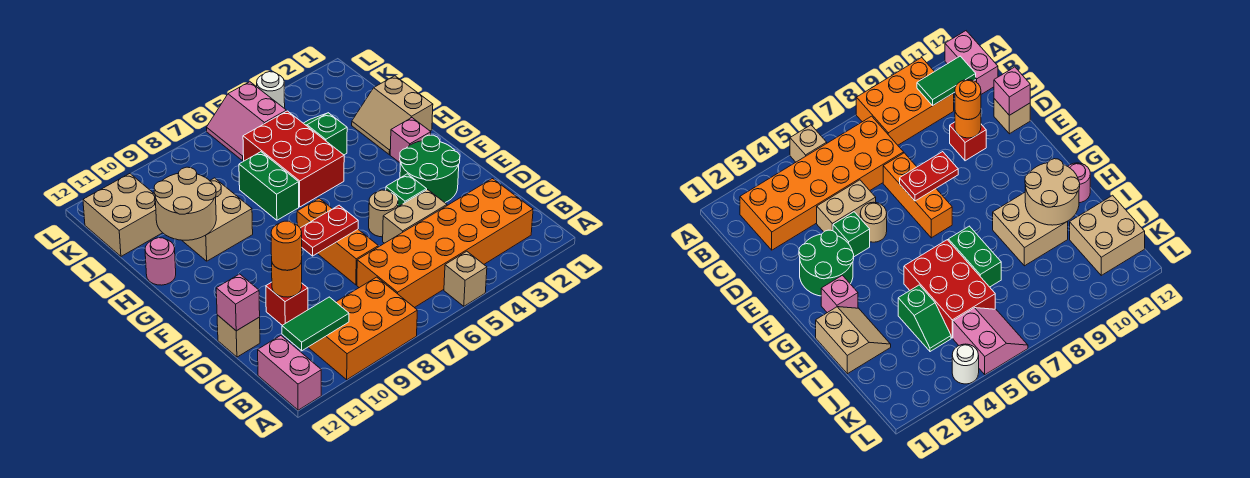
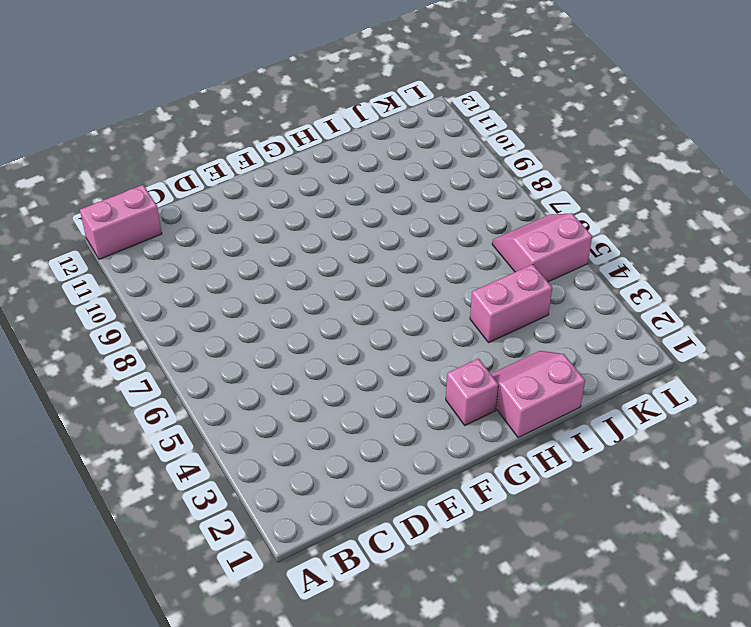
pink slope H1:I2 level 1 top 1 -> tan slope H1:I2 level 1 top 1
pink brick I4:J4 level 1 -> green slope I4:J4 level 1 top I
none -> tan brick A5 level 1
none -> orange brick A8:B10 level 1
none -> orange brick B2:C7 level 1

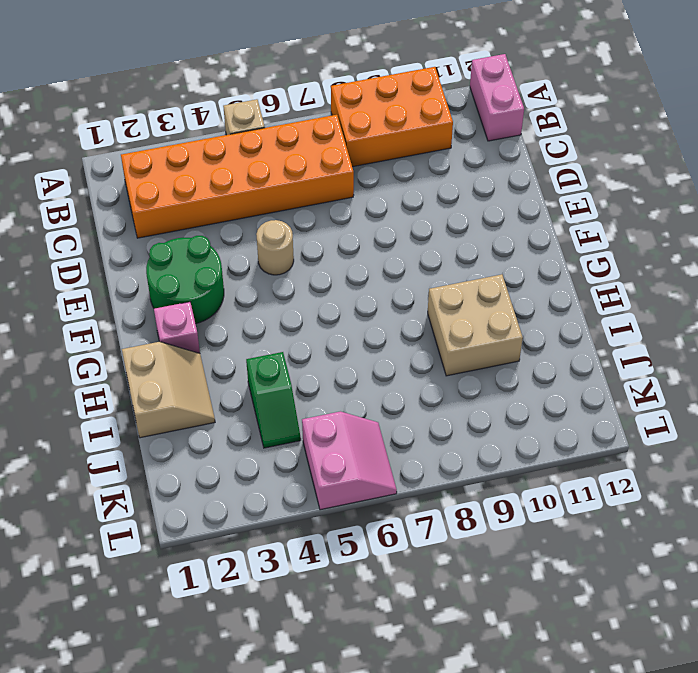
none -> tan brick D4:D5 level 1
none -> orange brick D7:F7 level 1
none -> red brick D10 level 1

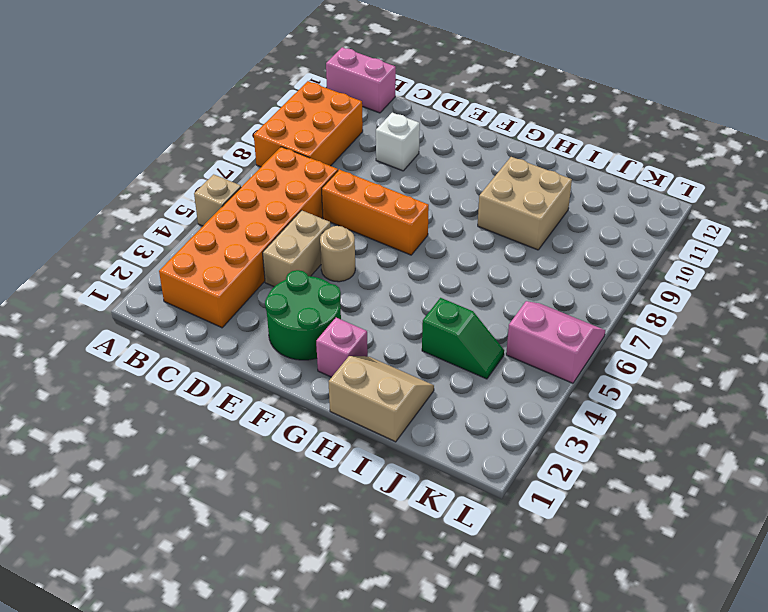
white brick D10 level 1 -> red brick D10 level 1
none -> tan brick D12 level 1
none -> green brick E4 level 1
none -> red brick H5:J6 level 1

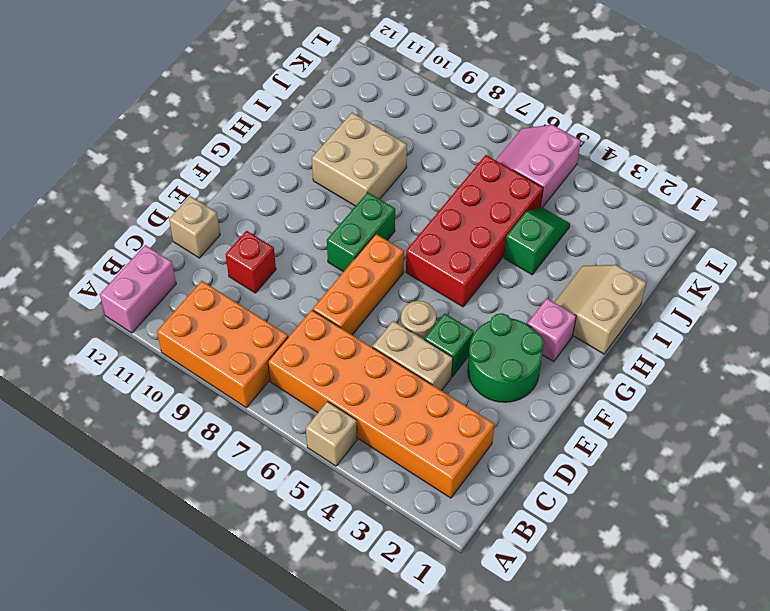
green brick F8:G8 level 1 -> green brick H7:I7 level 1
red brick G5:J6 level 1 -> red brick H5:J6 level 1
none -> pink round brick H12 level 1
none -> tan brick J11:K12 level 1
none -> white round brick L4 level 1

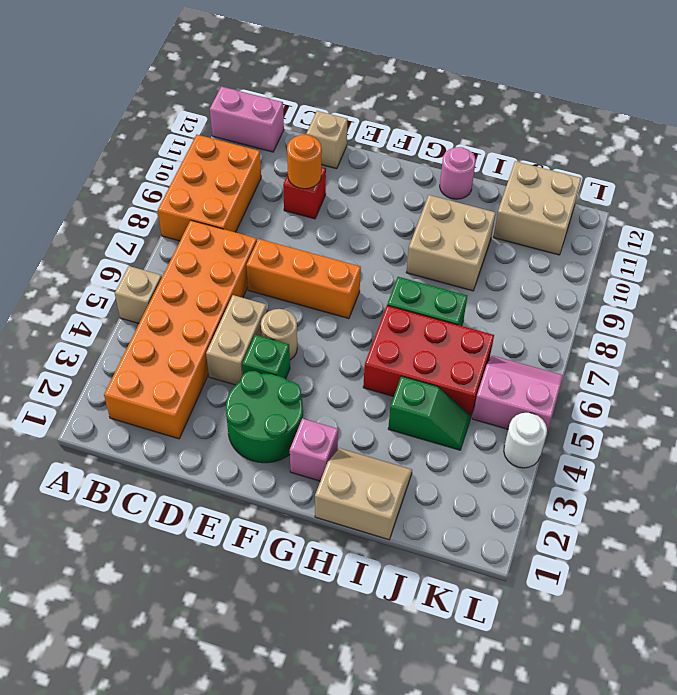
none -> green tile B10:B11 level 2
none -> pink brick D12 level 2
none -> red plate E7:E8 level 2

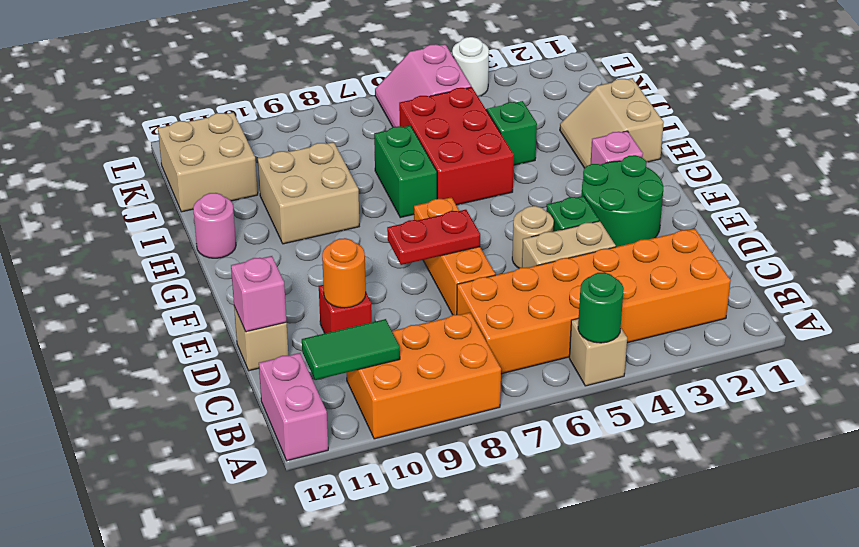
green round brick A5 level 2 -> none
none -> tan round brick H10:I11 level 2
none -> orange round brick D10 level 3

